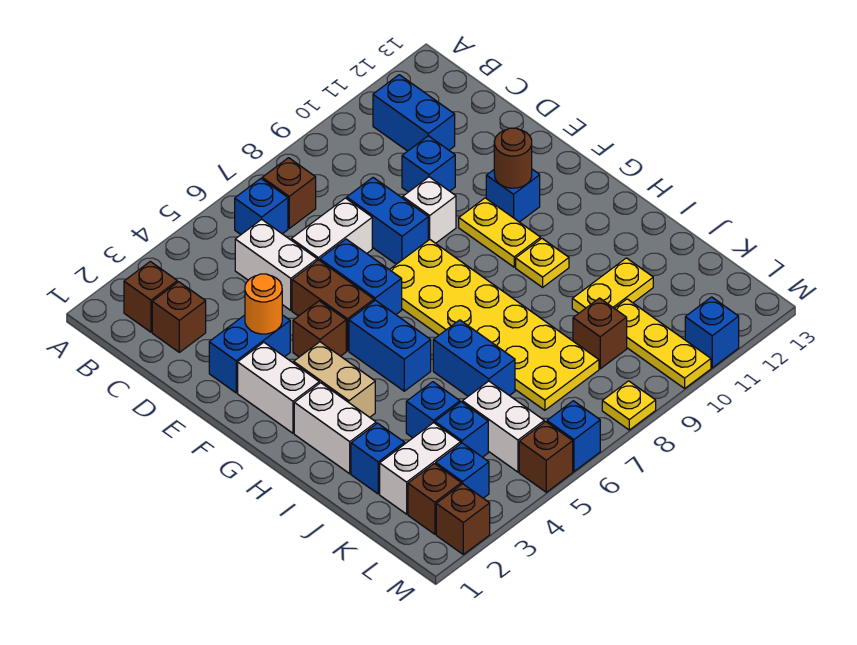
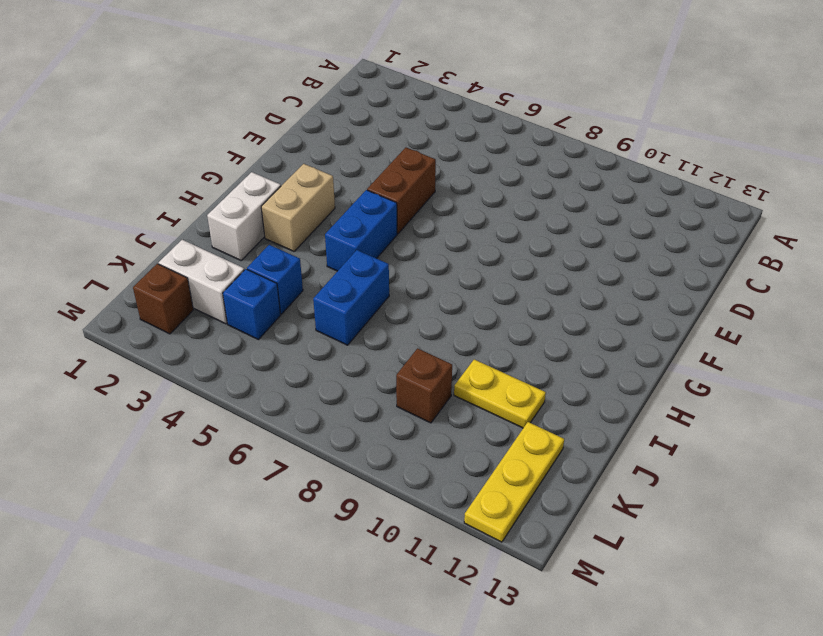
yellow plate K12:M12 level 1 -> yellow plate K10:M10 level 1
none -> brown brick B2 level 1
none -> blue brick B6 level 1
none -> brown brick B7 level 1
none -> blue brick B11:C11 level 1

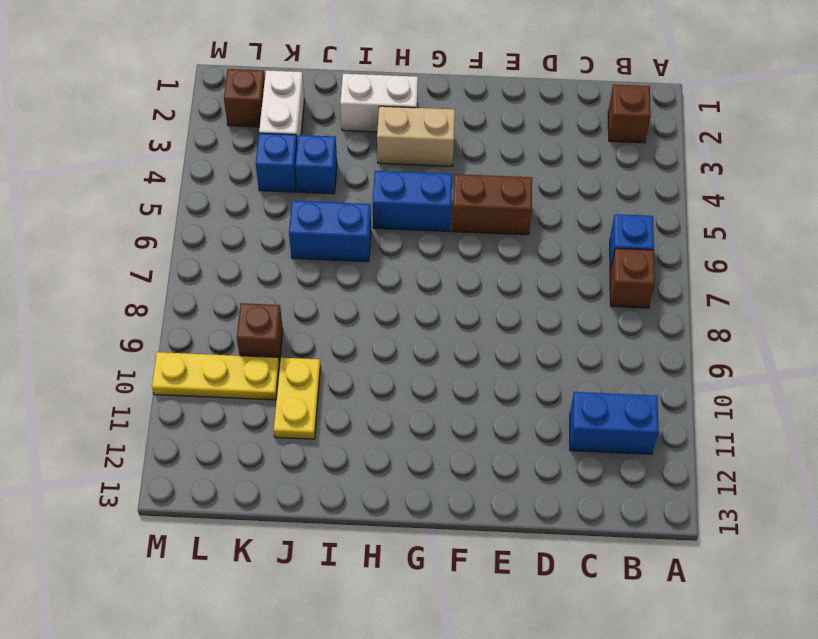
none -> brown brick C2 level 1
none -> white brick C5:D5 level 1
none -> white brick D6:D7 level 1
none -> blue brick D8:E8 level 1

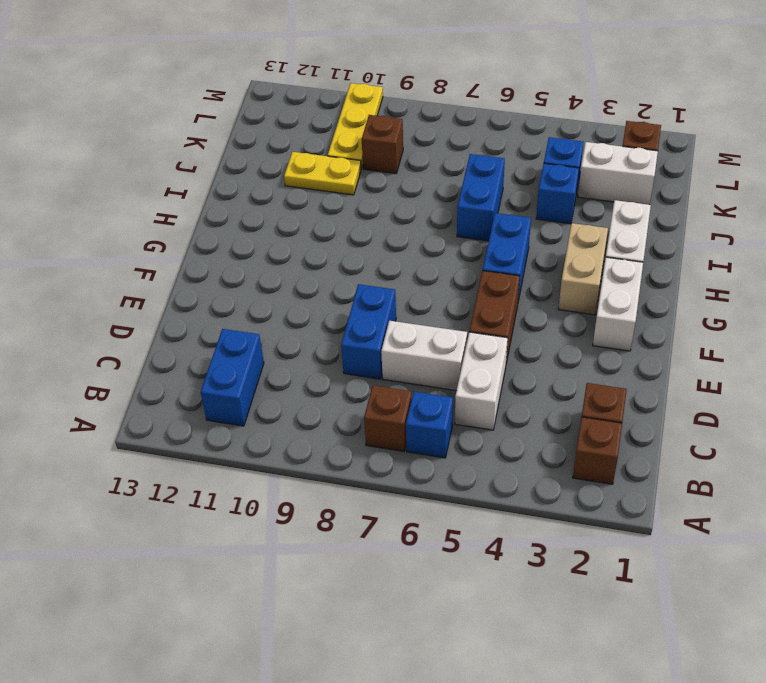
none -> blue brick D10 level 1
none -> blue brick E2:E3 level 1
none -> blue brick E6:F6 level 1
none -> white brick E9 level 1

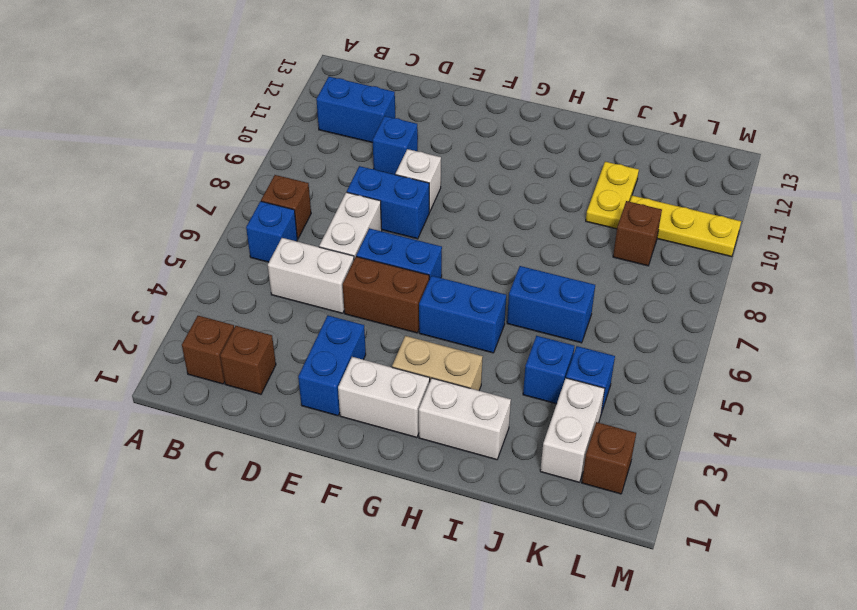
none -> brown brick F4 level 1
none -> yellow plate F7:K8 level 1
none -> yellow plate F10:G10 level 1
none -> blue brick F11 level 1

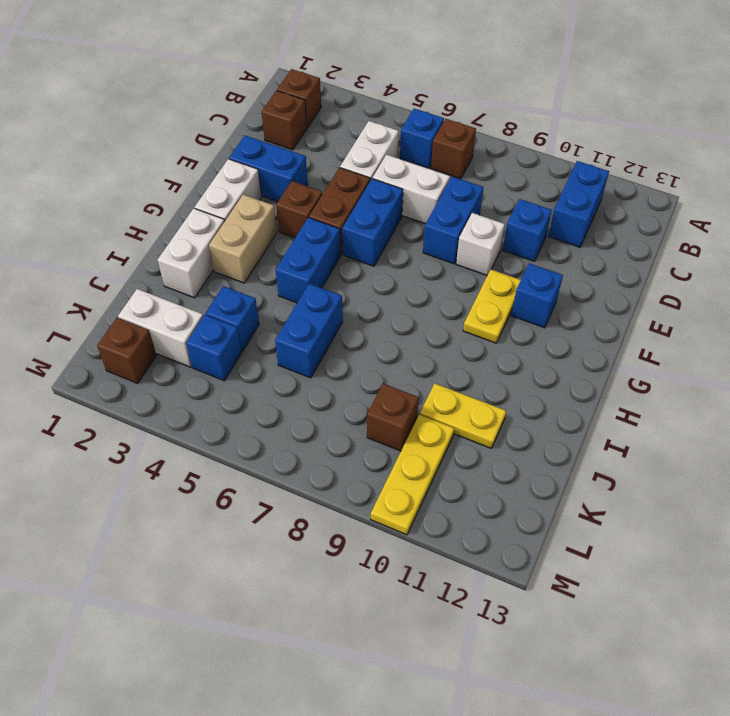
none -> yellow plate F7:K8 level 1
none -> yellow plate H10 level 1
none -> blue brick J2 level 1
none -> white brick K5:L5 level 1

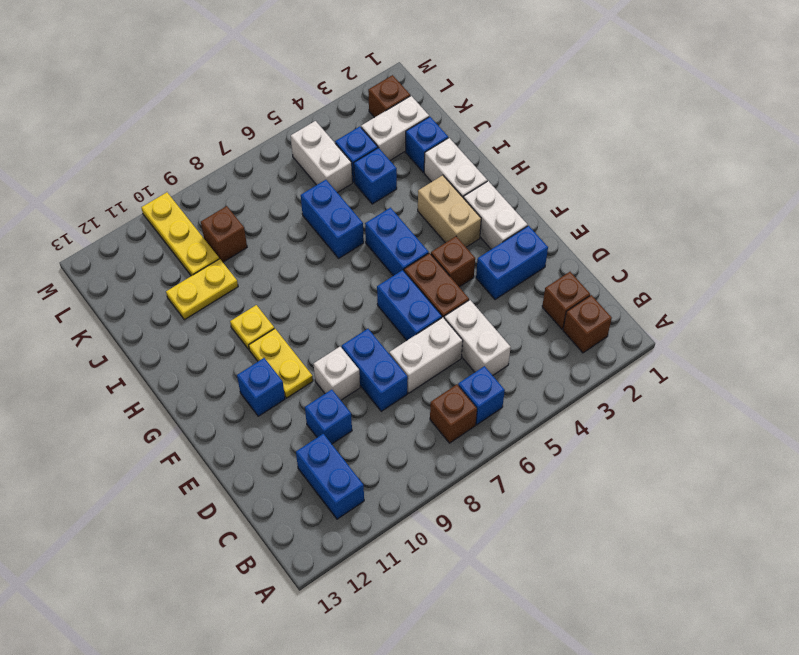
none -> yellow plate F7:K8 level 1
none -> blue brick L3 level 1
none -> brown brick M2 level 1
none -> brown brick M5 level 1

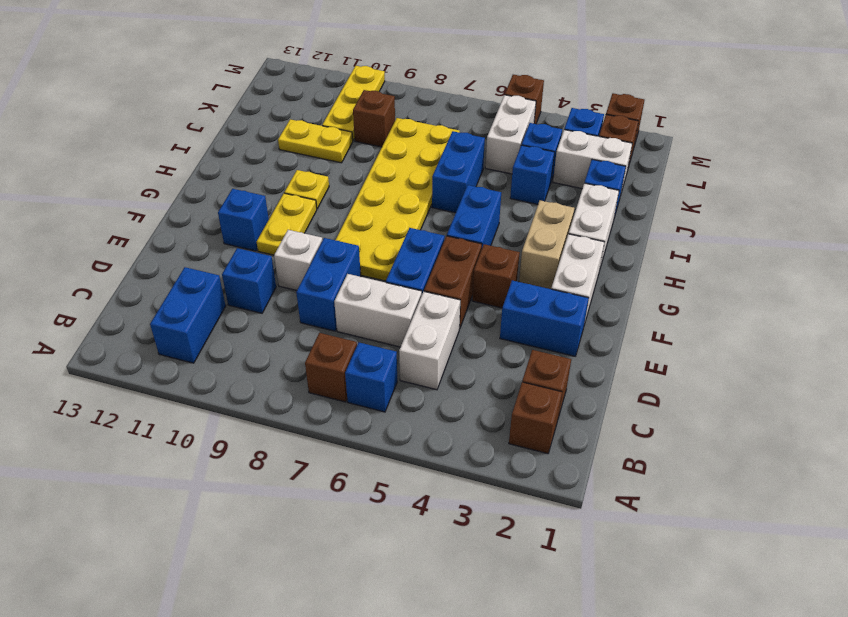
none -> blue brick M6 level 1
none -> yellow plate M8 level 1
none -> blue brick M11 level 1
none -> orange round brick E3 level 2

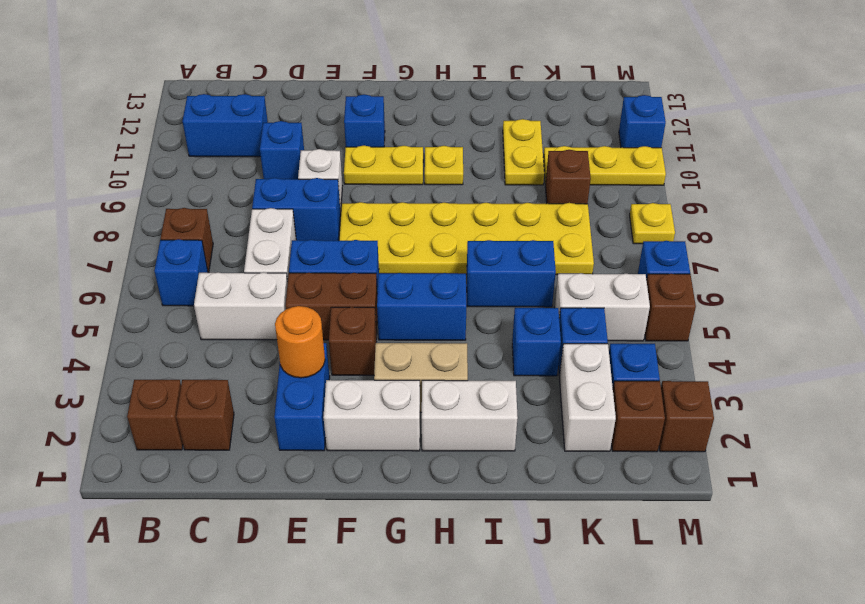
none -> blue brick J2 level 1
none -> brown round brick F11 level 2

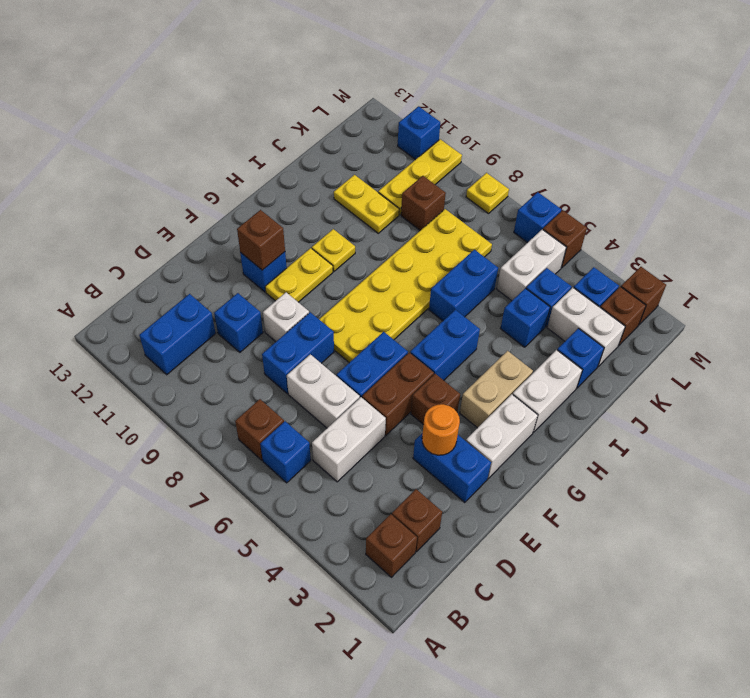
brown brick F11 level 2 -> brown round brick F11 level 2

